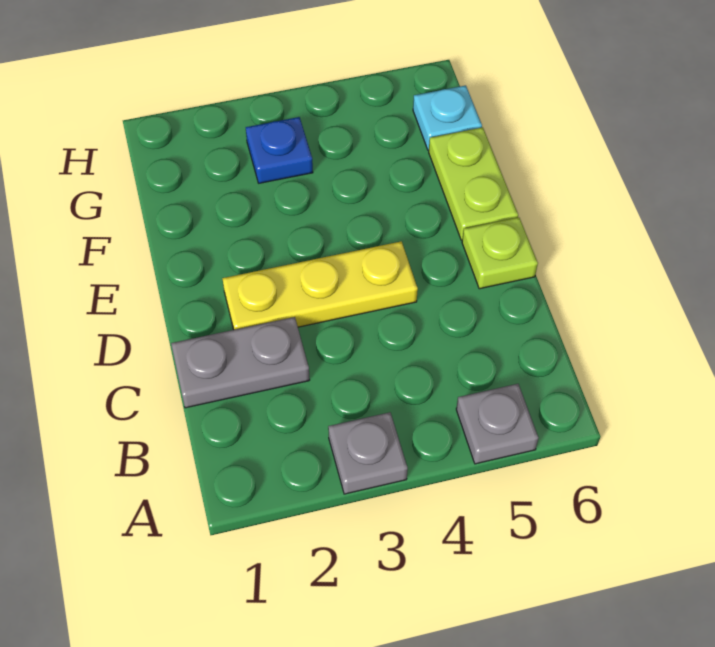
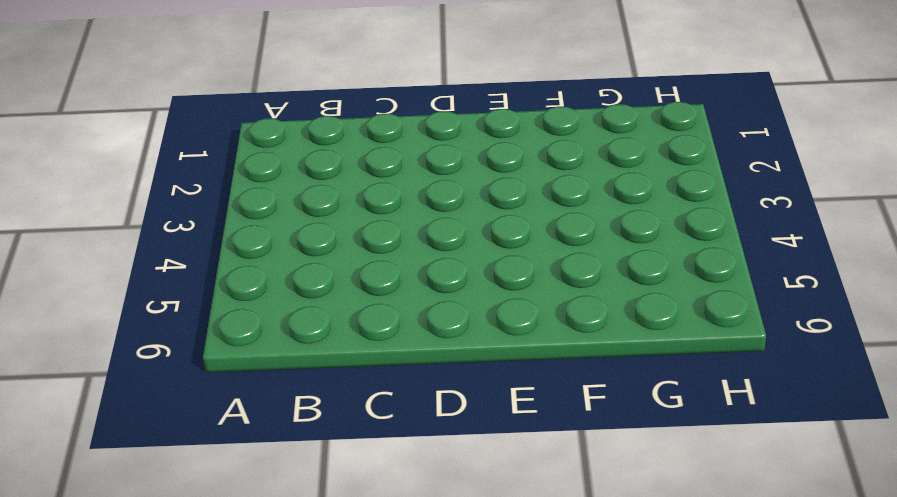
none -> grey plate A3 level 1
none -> grey plate A5 level 1

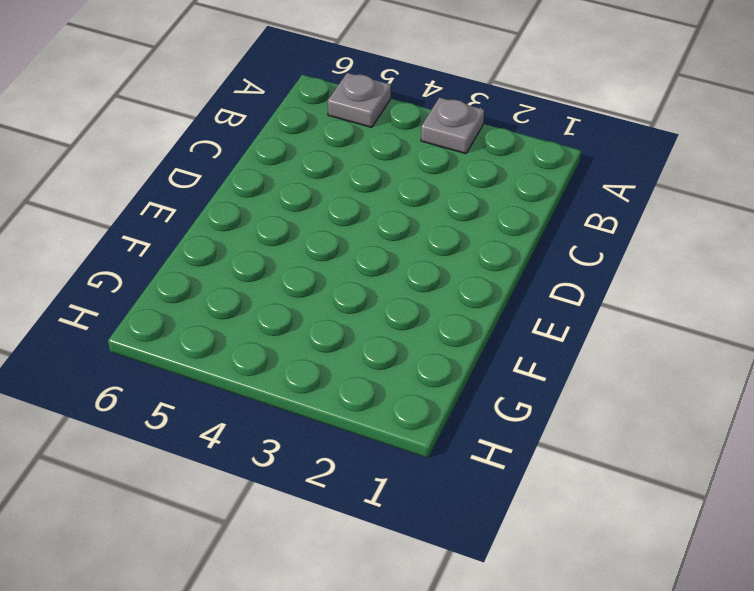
none -> grey plate C1:C2 level 1
none -> yellow plate D2:D4 level 1

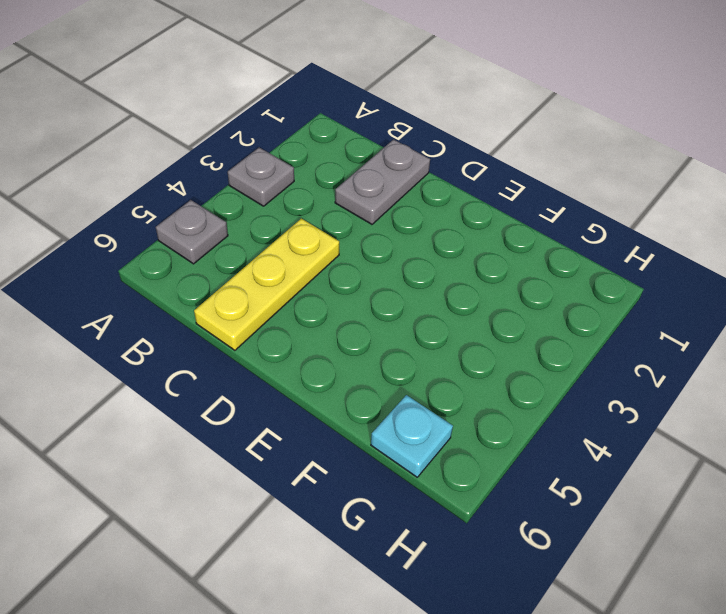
yellow plate C4:C6 level 1 -> yellow plate D2:D4 level 1
none -> lime plate D6 level 1
none -> lime plate E6:F6 level 1

